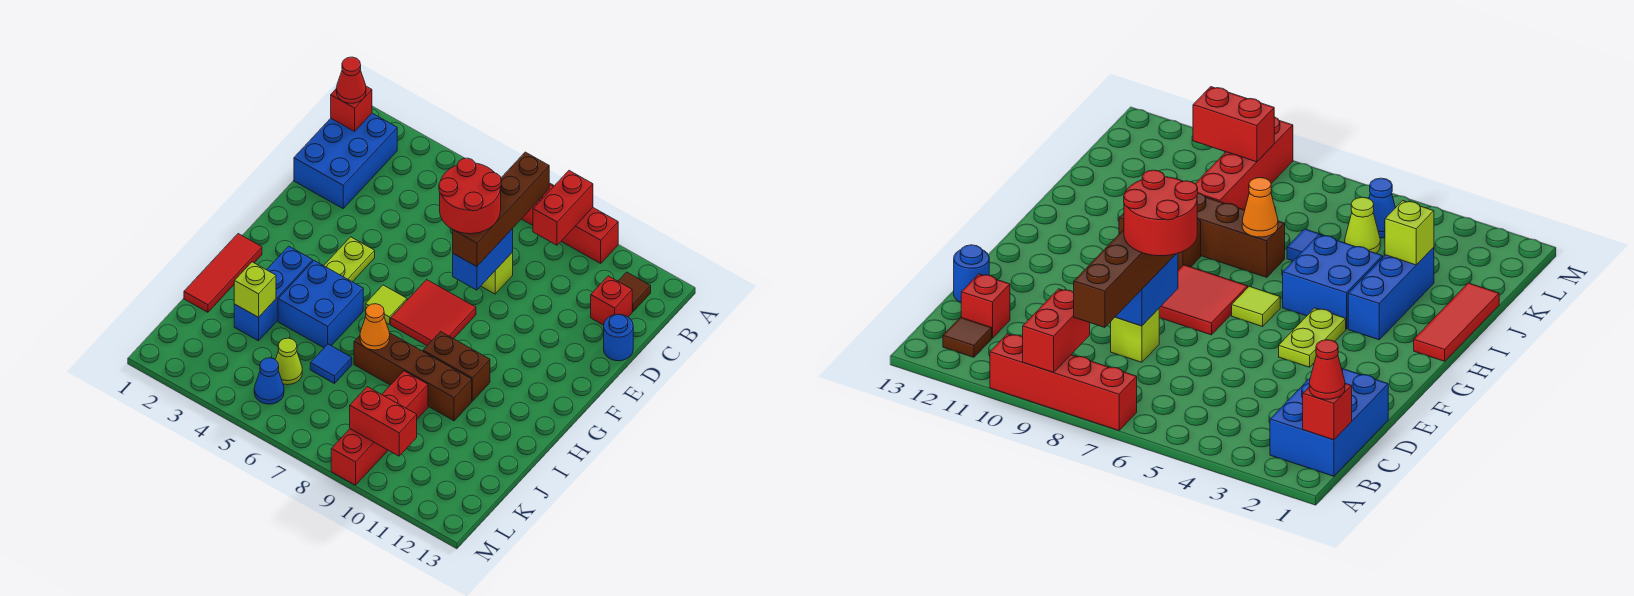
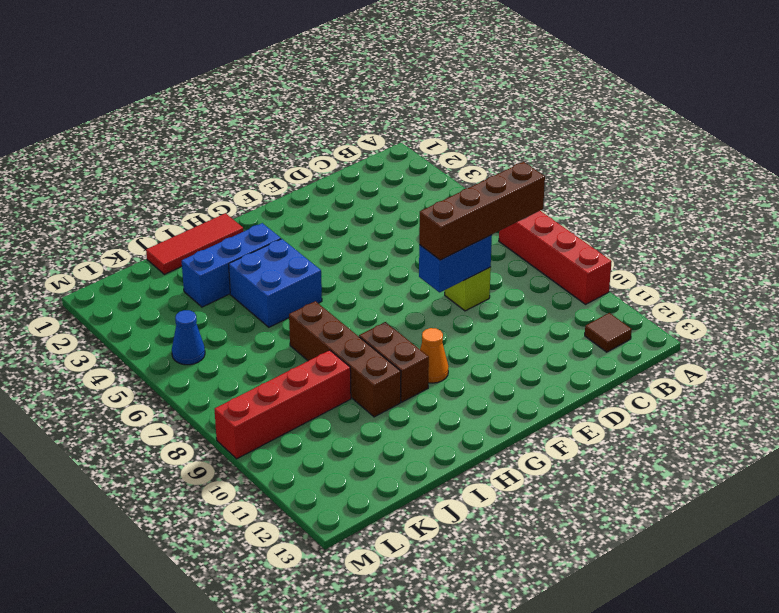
orange cone G10 level 1 -> orange cone I7 level 2
none -> blue brick B1:D2 level 1
none -> red brick C12 level 1
none -> blue round brick D13 level 1

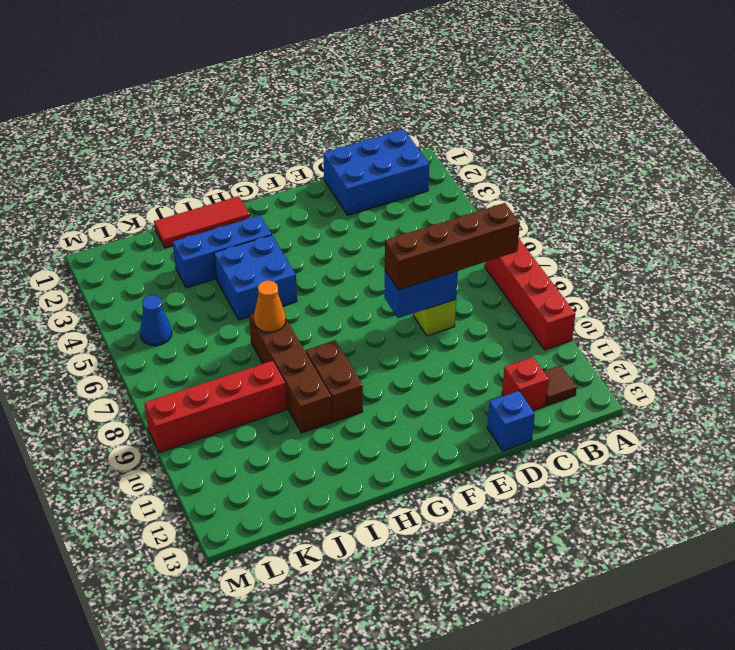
blue brick D13 level 1 -> blue round brick D13 level 1
none -> lime plate F4:G4 level 1
none -> red tile F7:G8 level 1
none -> lime tile G6 level 1

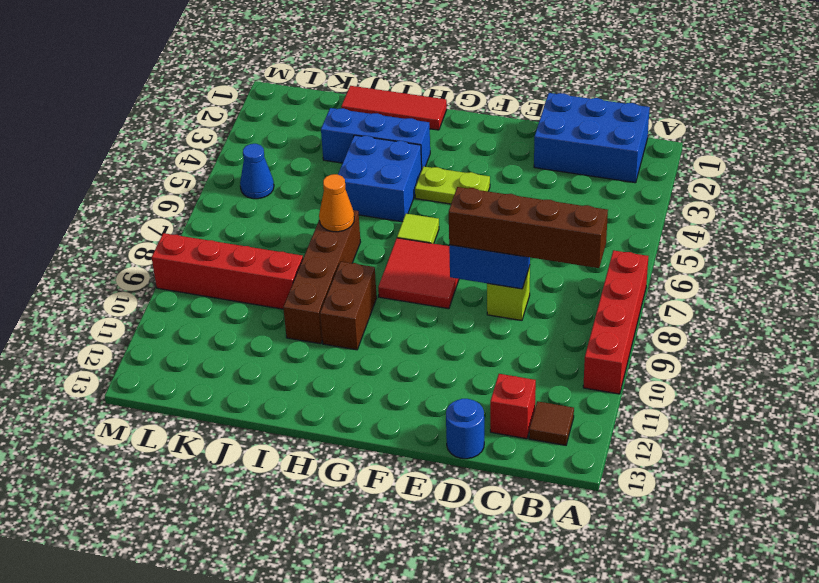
none -> blue tile J6 level 1
none -> lime cone K5 level 1
none -> red brick A9:B9 level 2

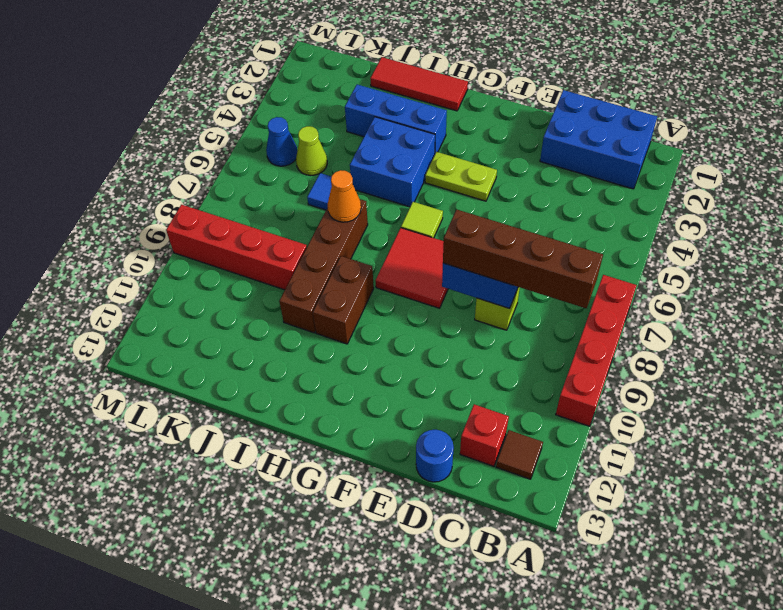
none -> red brick A9:B9 level 2
none -> red brick B1 level 2
none -> lime brick J3 level 2

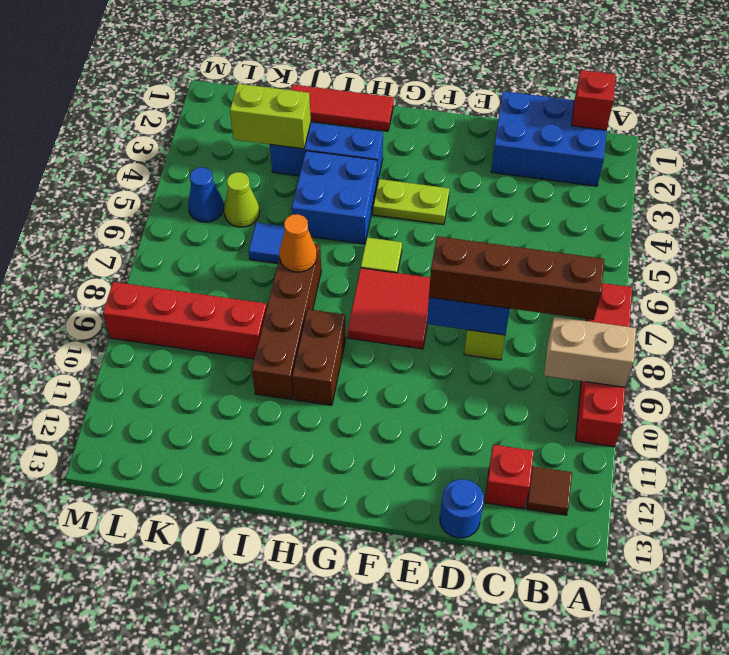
tan brick A9:B9 level 2 -> red brick A9:B9 level 2
lime brick J3:K3 level 2 -> lime brick J3 level 2
none -> red brick L9:L10 level 2
none -> red cone B1 level 3
none -> red round brick D7:E8 level 4

